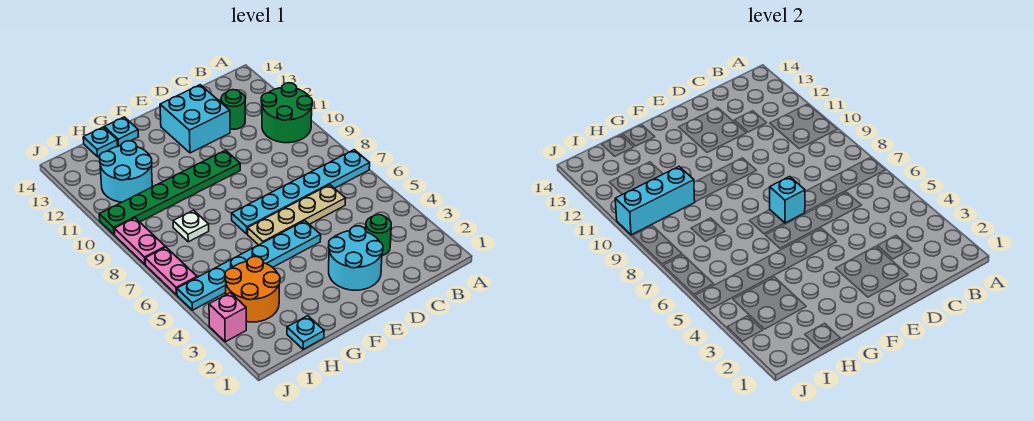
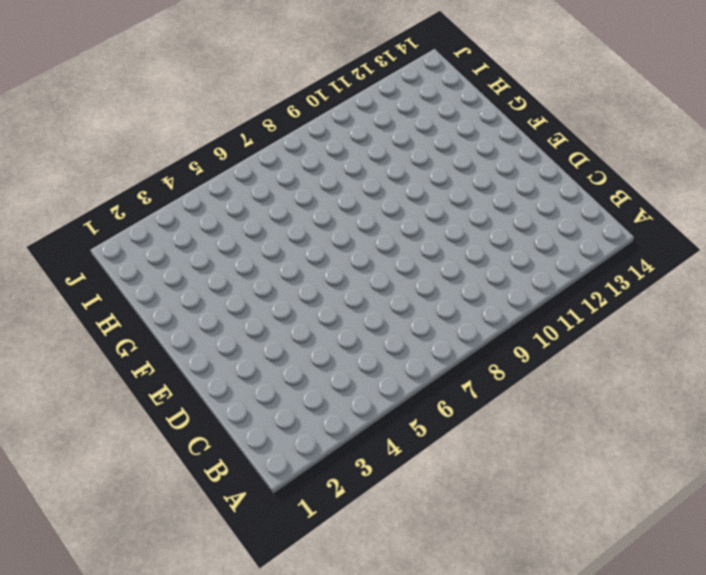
none -> cyan plate A7:F7 level 1
none -> green round brick A10:B11 level 1
none -> green round brick C3 level 1

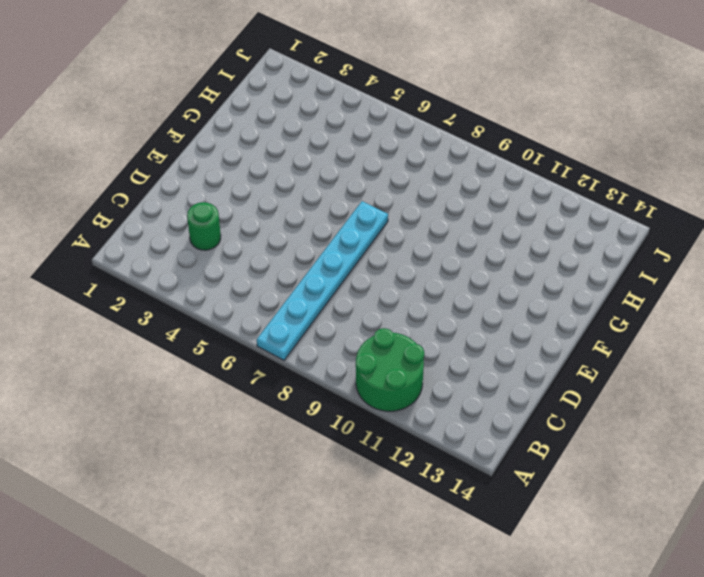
none -> tan plate C6:F6 level 1
none -> green round brick C12 level 1
none -> cyan round brick D2:E3 level 1

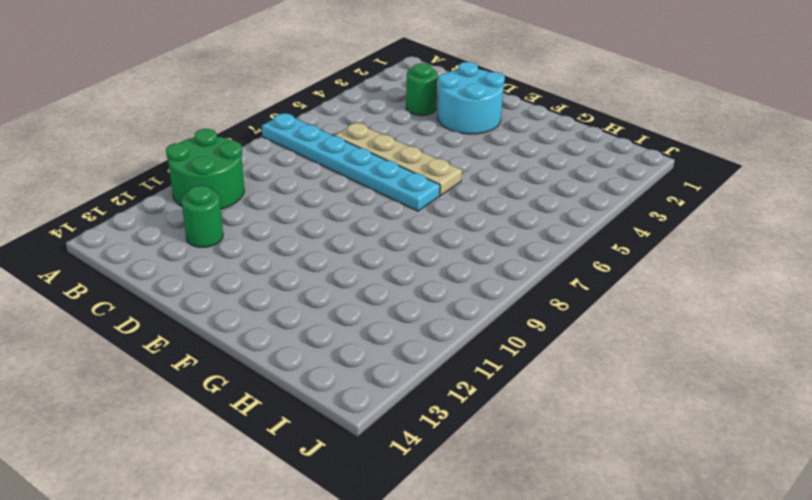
none -> cyan brick D12:E13 level 1
none -> cyan plate E5:J5 level 1
none -> green plate E10:J10 level 1

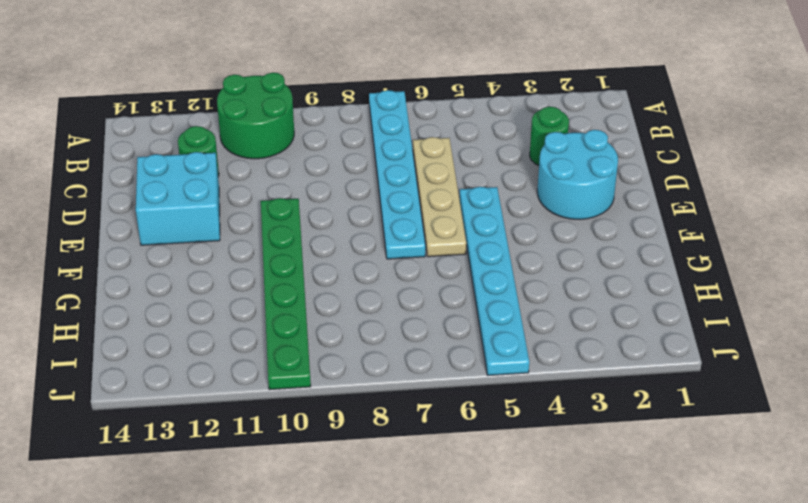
none -> cyan plate G14 level 1
none -> cyan plate H1 level 1
none -> orange round brick H3:I4 level 1

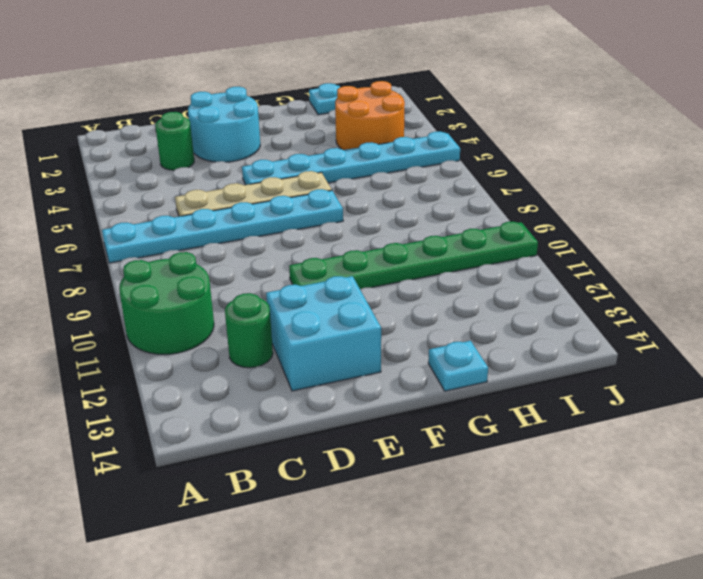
none -> white plate H8 level 1
none -> cyan round brick H11:I12 level 1
none -> cyan plate H14 level 1

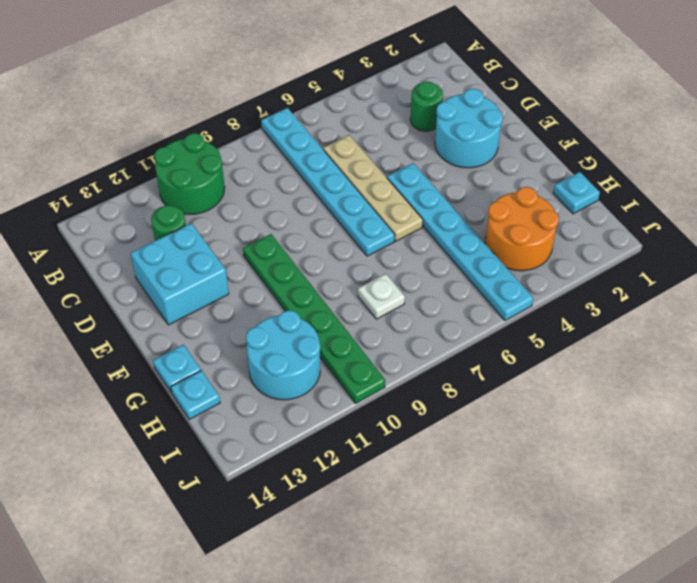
none -> pink brick J3 level 1
none -> pink plate J6:J7 level 1
none -> pink plate J8:J9 level 1

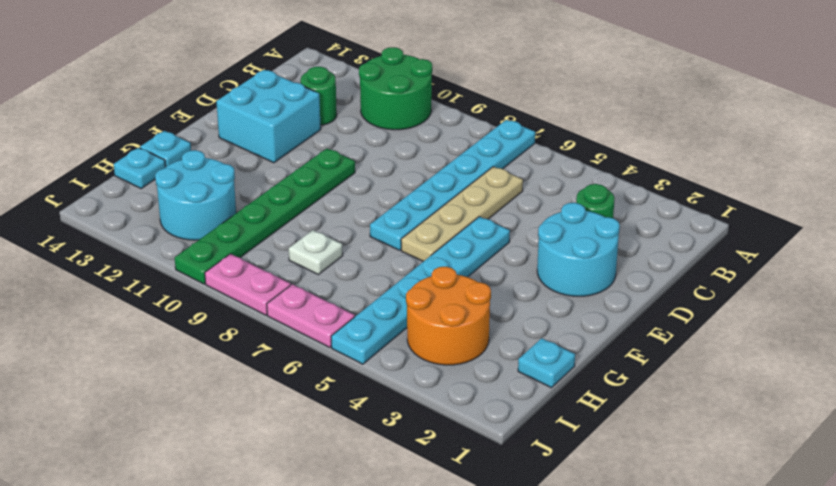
none -> pink brick J3 level 1
none -> cyan brick E7 level 2
none -> cyan brick H10:J10 level 2

